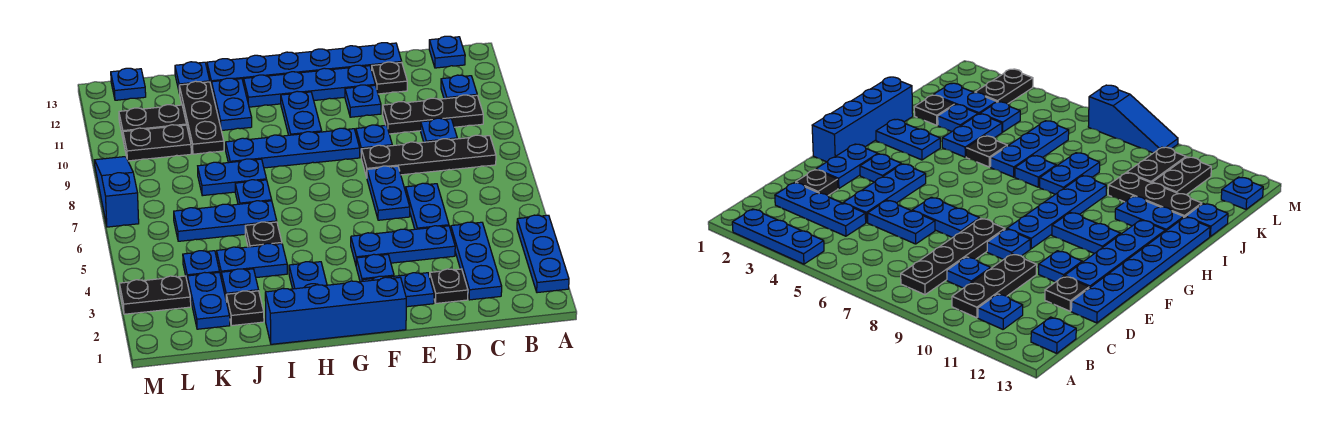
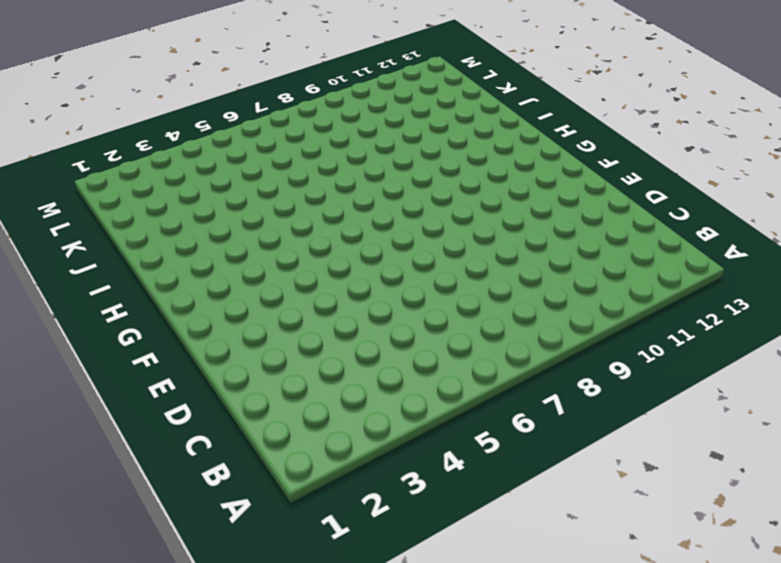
none -> blue plate A2:A4 level 1
none -> black plate B8:E8 level 1
none -> black plate B10:D10 level 1
none -> blue plate B11 level 1

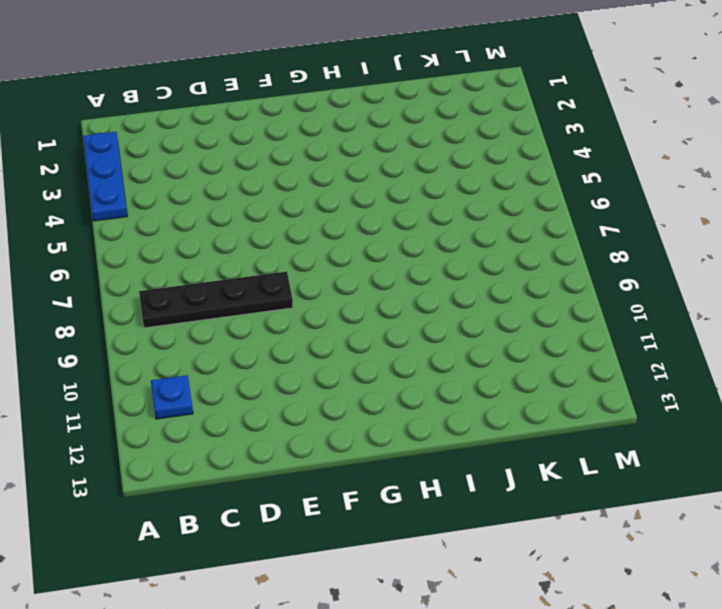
none -> black plate B10:D10 level 1
none -> blue plate B13 level 1
none -> blue plate C2:C4 level 1
none -> blue plate C9 level 1

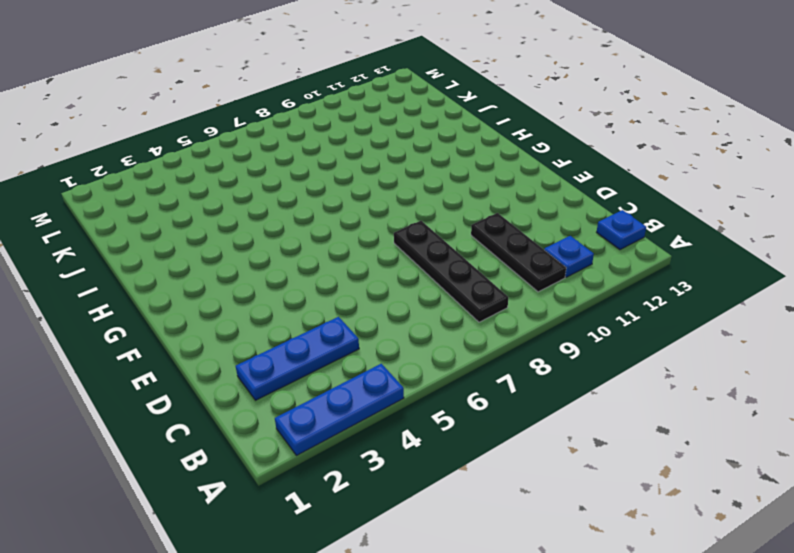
none -> blue plate C9 level 1
none -> black plate D2 level 1
none -> blue plate D4:F4 level 1
none -> blue plate D5:D6 level 1

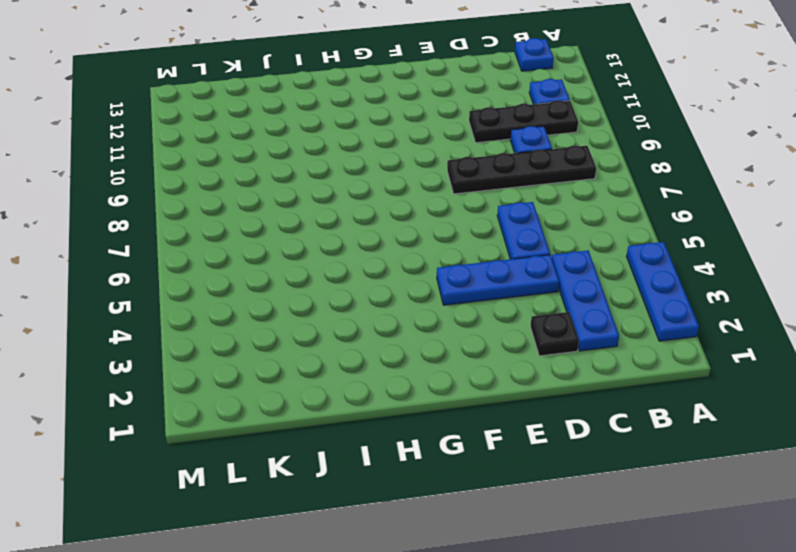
none -> black plate D12 level 1
none -> blue plate D13:I13 level 1
none -> blue plate E2:F2 level 1
none -> blue plate E6:E7 level 1

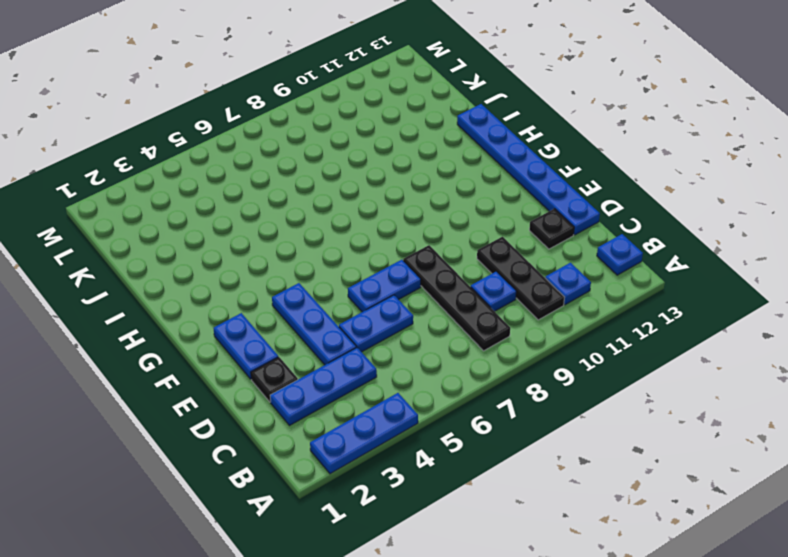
none -> blue plate E9 level 1
none -> blue plate E11 level 1
none -> blue plate E12:H12 level 1
none -> blue brick F1:I1 level 1

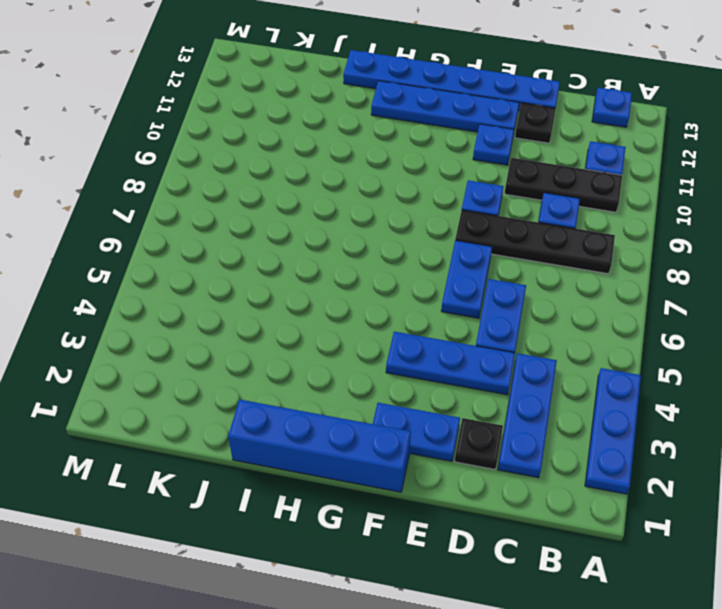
none -> blue plate F3 level 1
none -> blue plate F9:I9 level 1
none -> blue plate G10:G11 level 1
none -> blue plate H2:H3 level 1

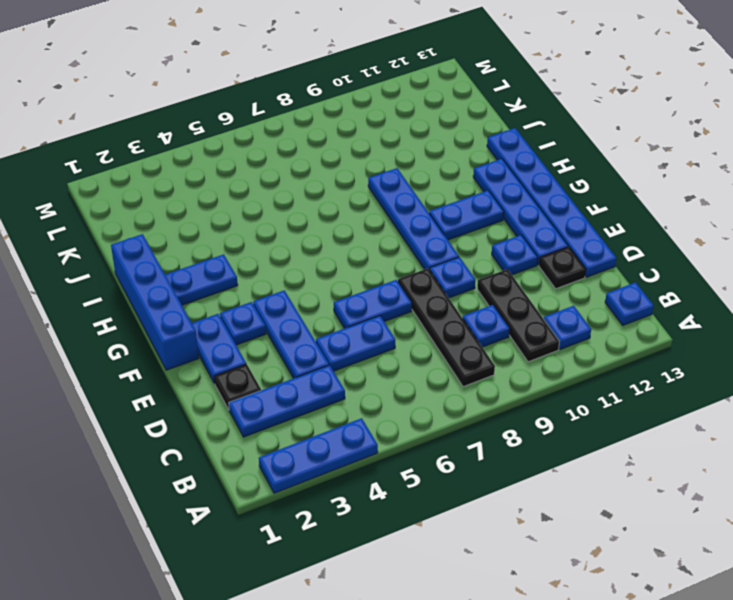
none -> blue plate I4:J4 level 1
none -> black plate I5 level 1
none -> blue plate I6:K6 level 1
none -> blue plate I7 level 1

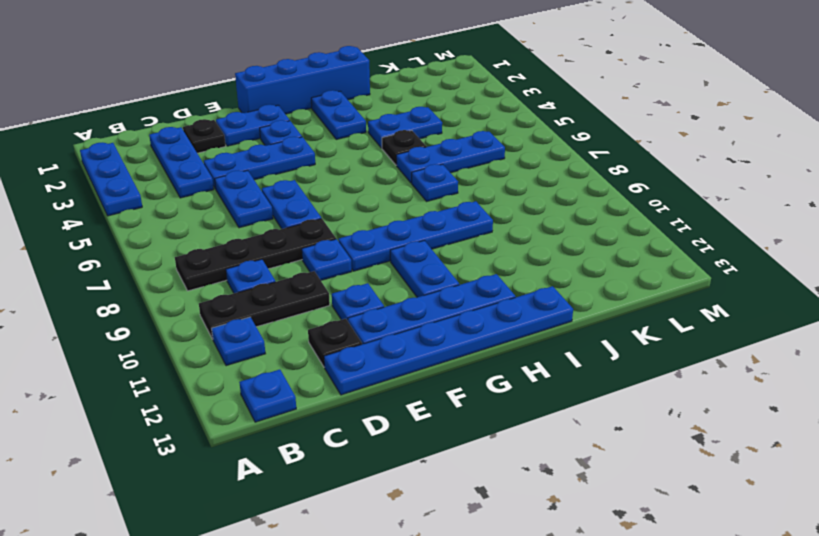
none -> blue plate I8:J8 level 1
none -> blue plate I11:I12 level 1
none -> black plate J2 level 1
none -> blue plate J3 level 1

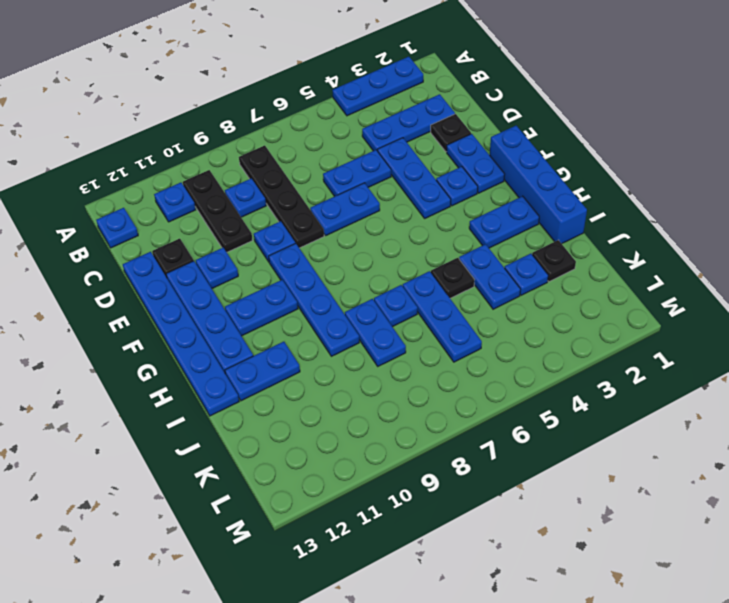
none -> black plate J10:J12 level 1
none -> blue plate J13 level 1
none -> blue plate K2:K3 level 1
none -> blue plate K4 level 1

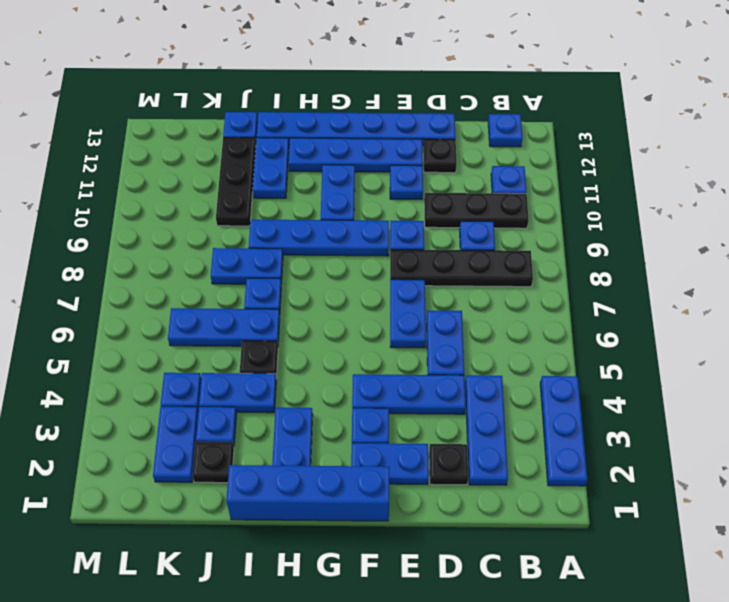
none -> black plate K10:L10 level 1
none -> black plate K11:L11 level 1
none -> black plate L3:M3 level 1
none -> blue plate L13 level 1

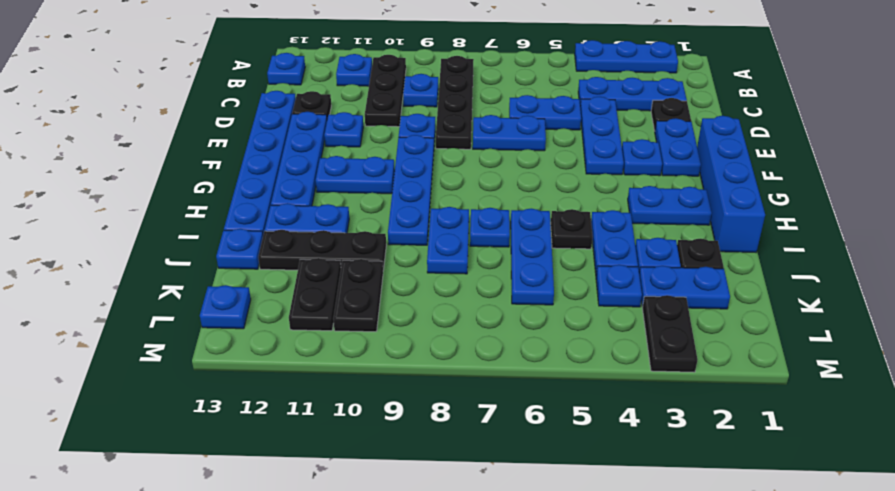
none -> blue slope M7:M9 level 1 top 7

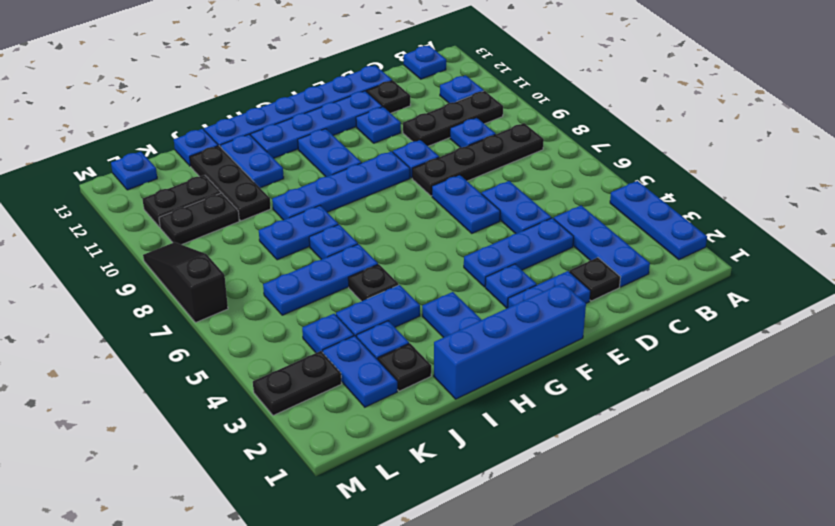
black slope M7:M9 level 1 top 7 -> blue slope M7:M9 level 1 top 7

